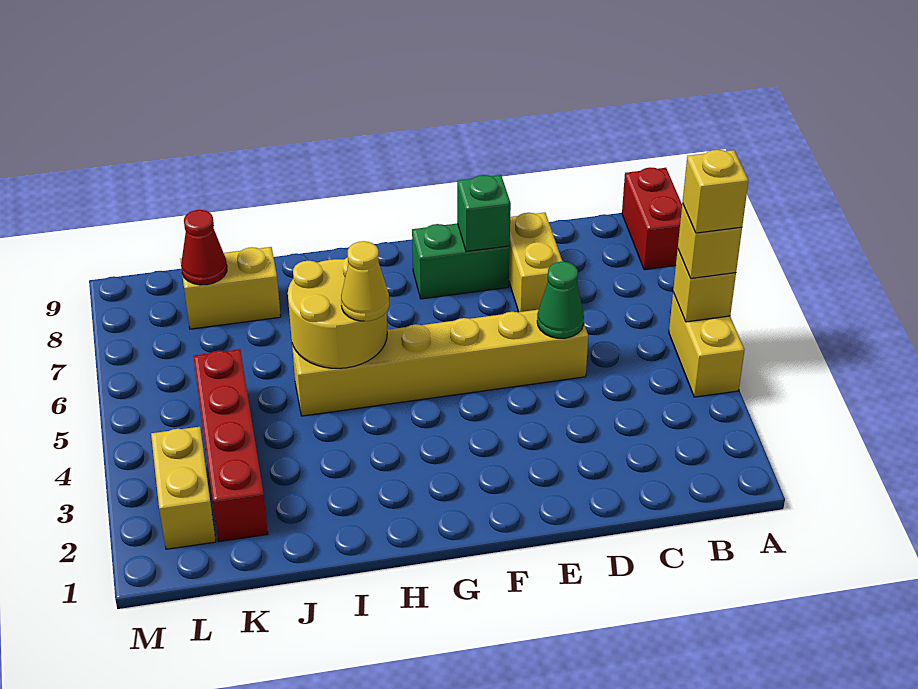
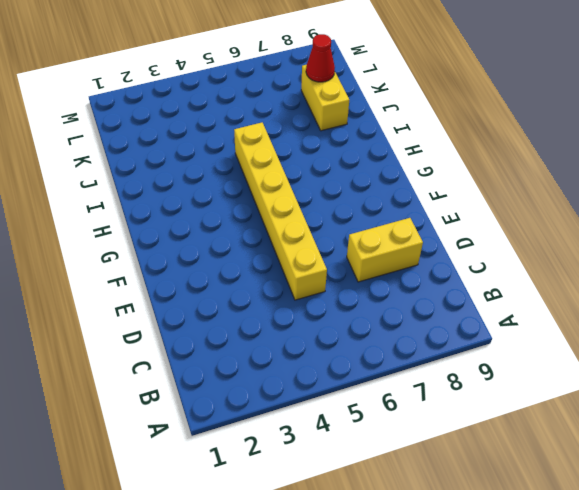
none -> yellow brick A4:A5 level 1
none -> red brick A8:A9 level 1
none -> green brick E8:F8 level 1

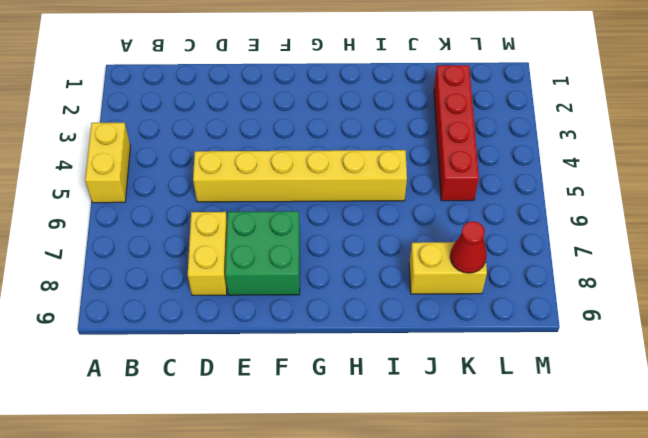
green brick E7:F8 level 1 -> green brick E8:F8 level 1
none -> red brick A8:A9 level 1
none -> yellow brick L2:L3 level 1
none -> yellow brick A5 level 2

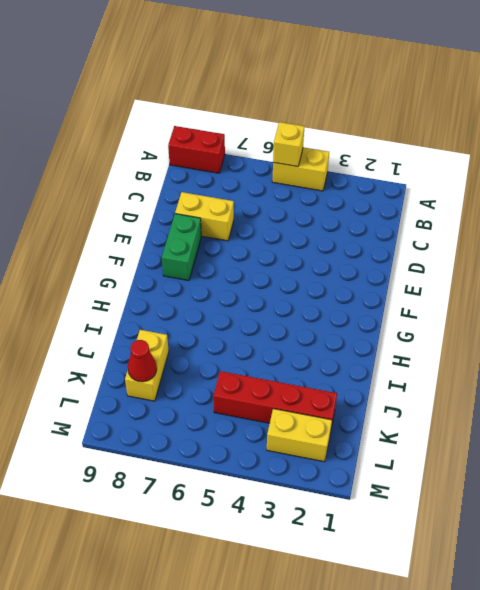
none -> yellow brick D5:I5 level 1
none -> green cone D5 level 2
none -> green brick E8 level 2

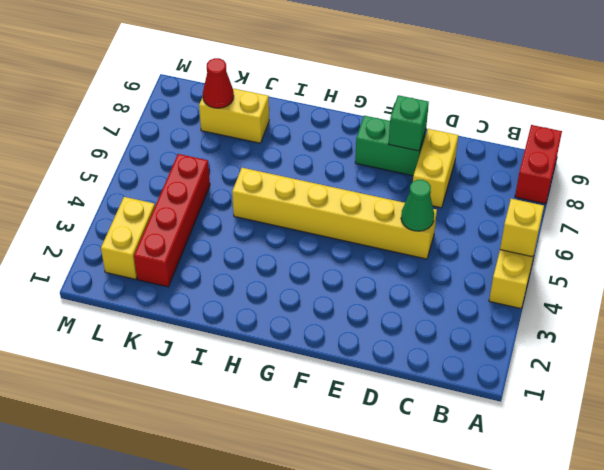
none -> yellow round brick H5:I6 level 2
none -> yellow brick A5 level 3
none -> yellow cone H5 level 3

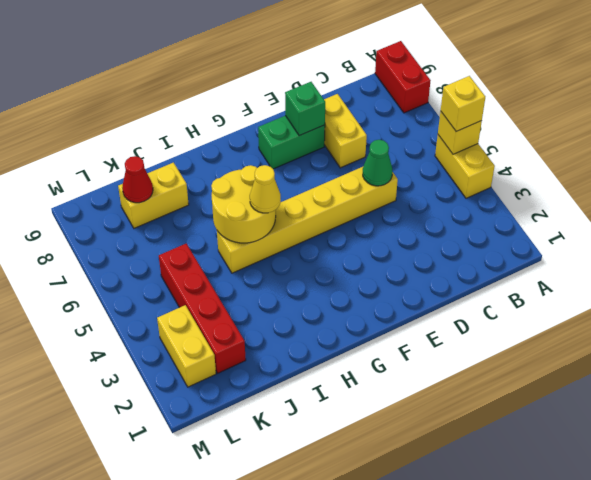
none -> yellow brick A5 level 4

